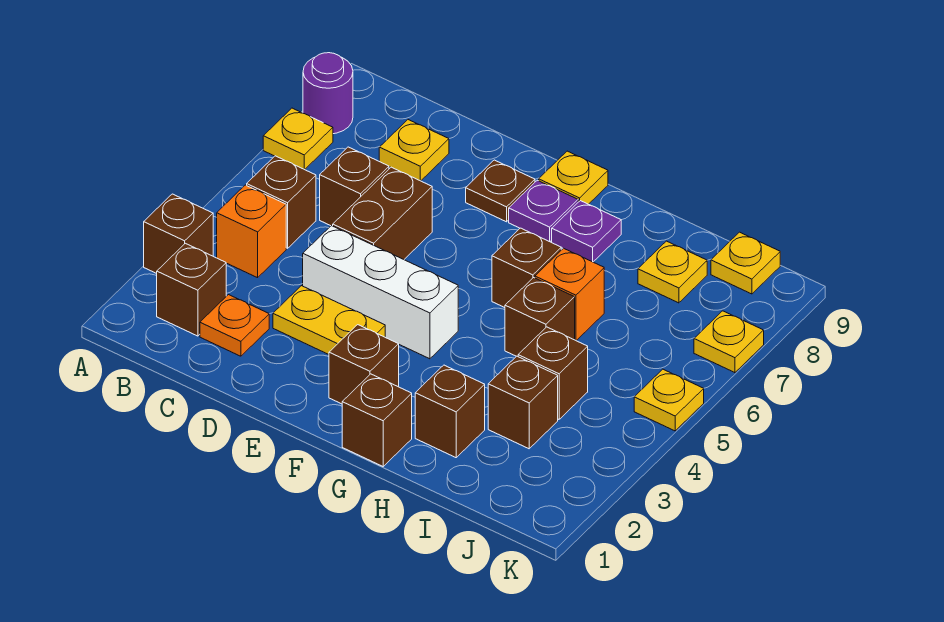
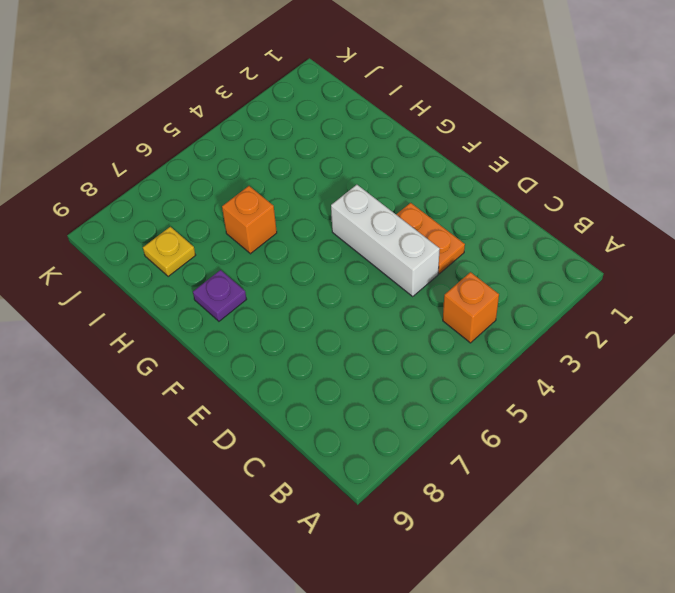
orange plate D3:E3 level 1 -> yellow plate D3:E3 level 1
none -> brown brick A3 level 1
none -> yellow plate A7 level 1
none -> purple round brick A8 level 1

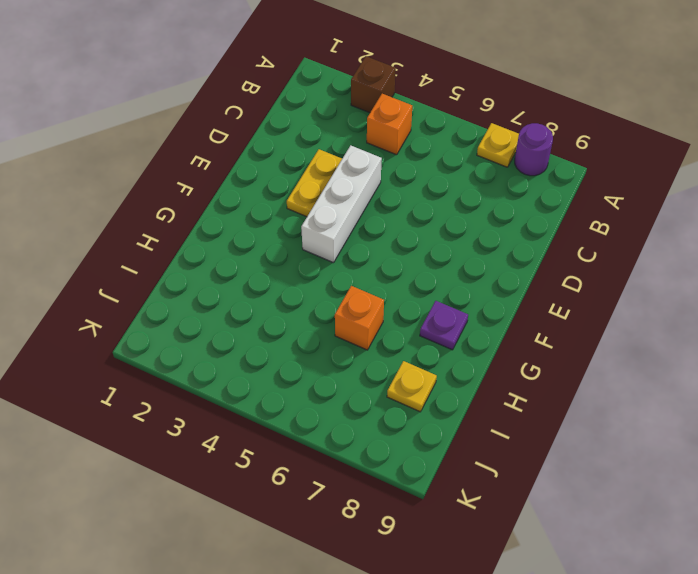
none -> brown brick B2 level 1
none -> brown brick B5 level 1
none -> orange plate C2 level 1

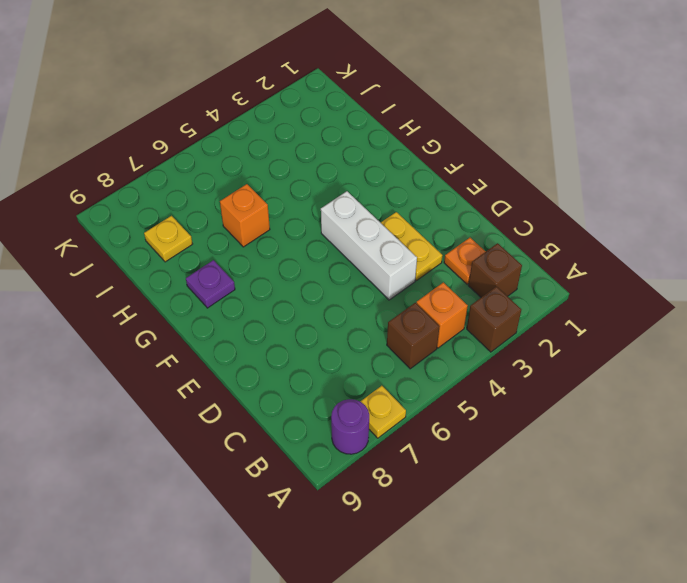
none -> brown brick C6 level 1
none -> yellow plate C8 level 1
none -> brown brick D5:D6 level 1

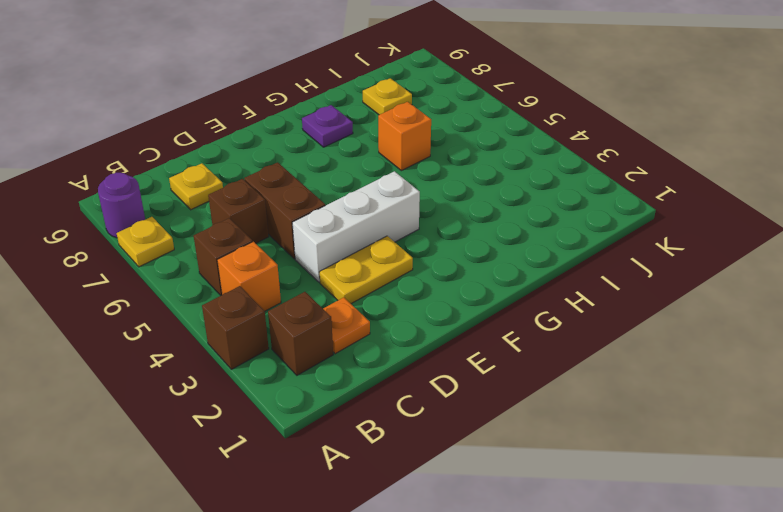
none -> brown plate E8 level 1
none -> brown brick F2 level 1
none -> purple plate F8 level 1

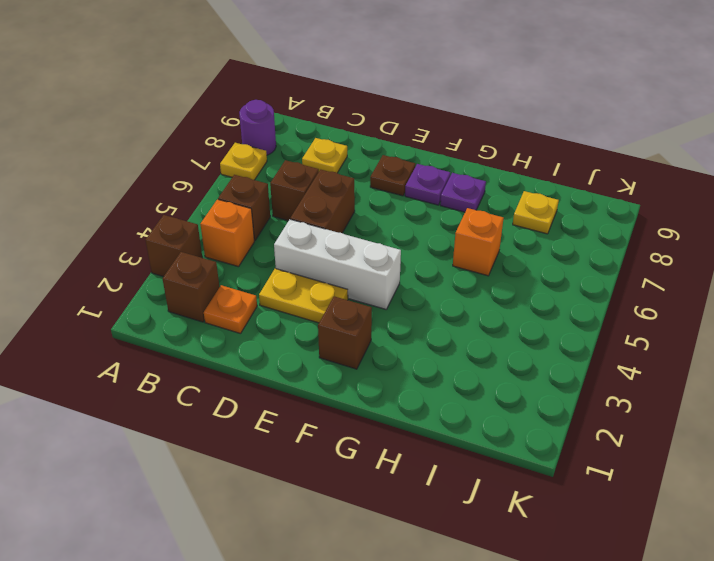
none -> yellow plate F9 level 1
none -> brown brick G1 level 1
none -> brown brick G6 level 1

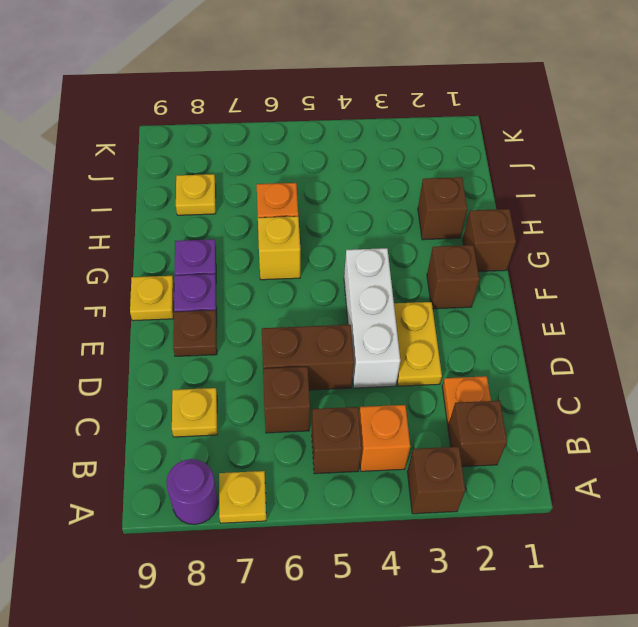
yellow brick G6 level 1 -> brown brick G6 level 1
none -> brown brick H5 level 1
none -> brown brick I3 level 1
none -> brown brick I4 level 1

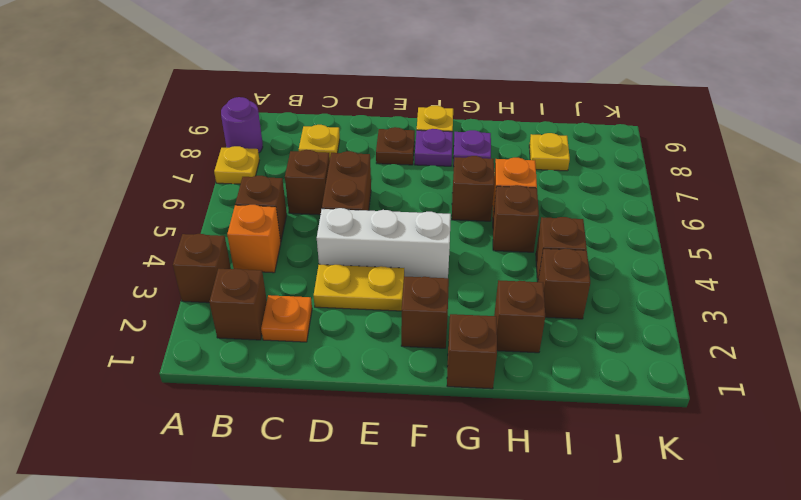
none -> yellow plate J9 level 1
none -> yellow plate K5 level 1
none -> yellow plate K7 level 1

